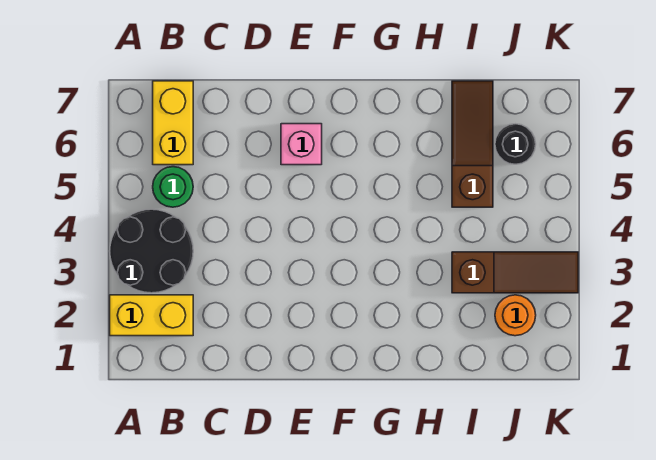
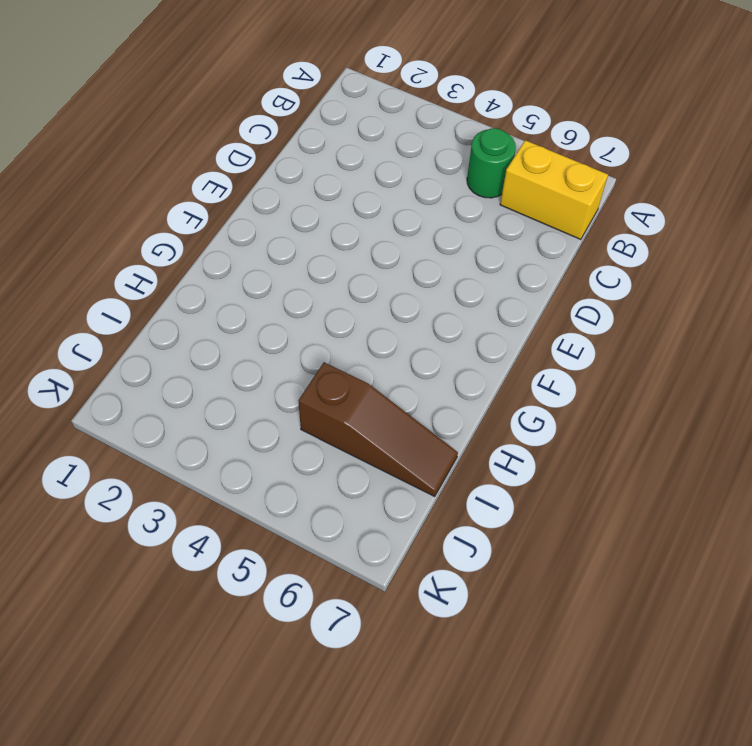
none -> yellow brick A2:B2 level 1
none -> black round brick A3:B4 level 1

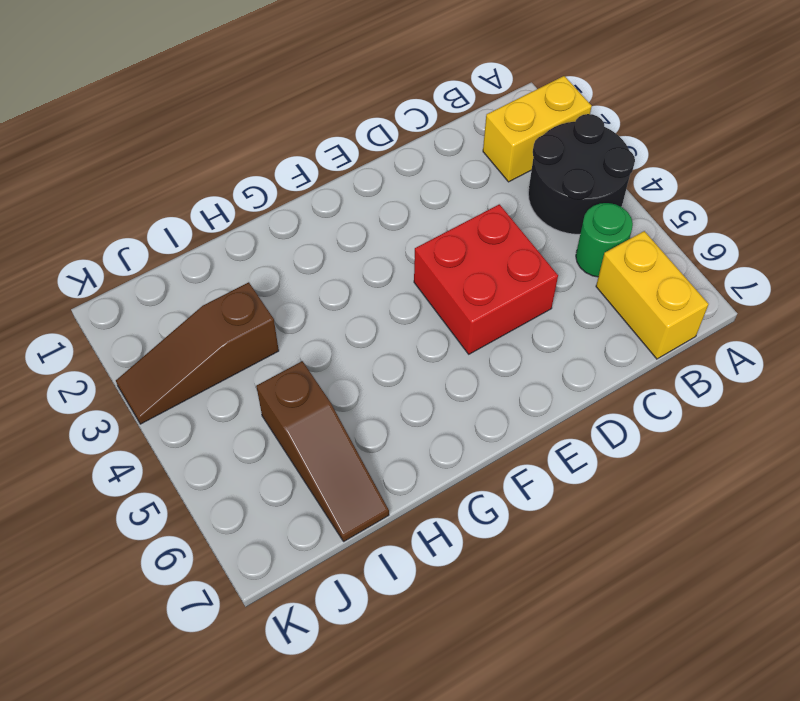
red brick D4:E5 level 1 -> none
none -> pink brick E6 level 1
none -> orange round brick J2 level 1

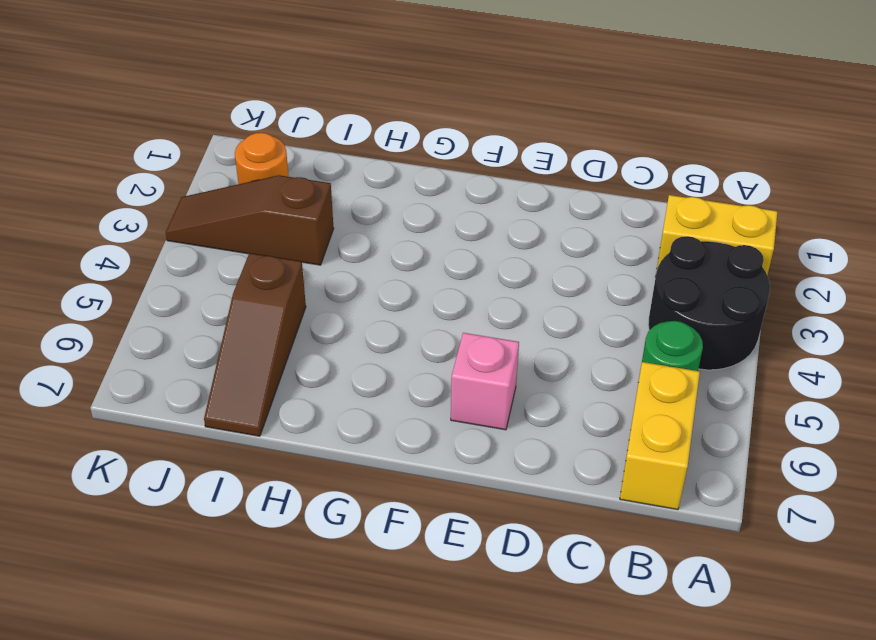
none -> black round brick J6 level 1

